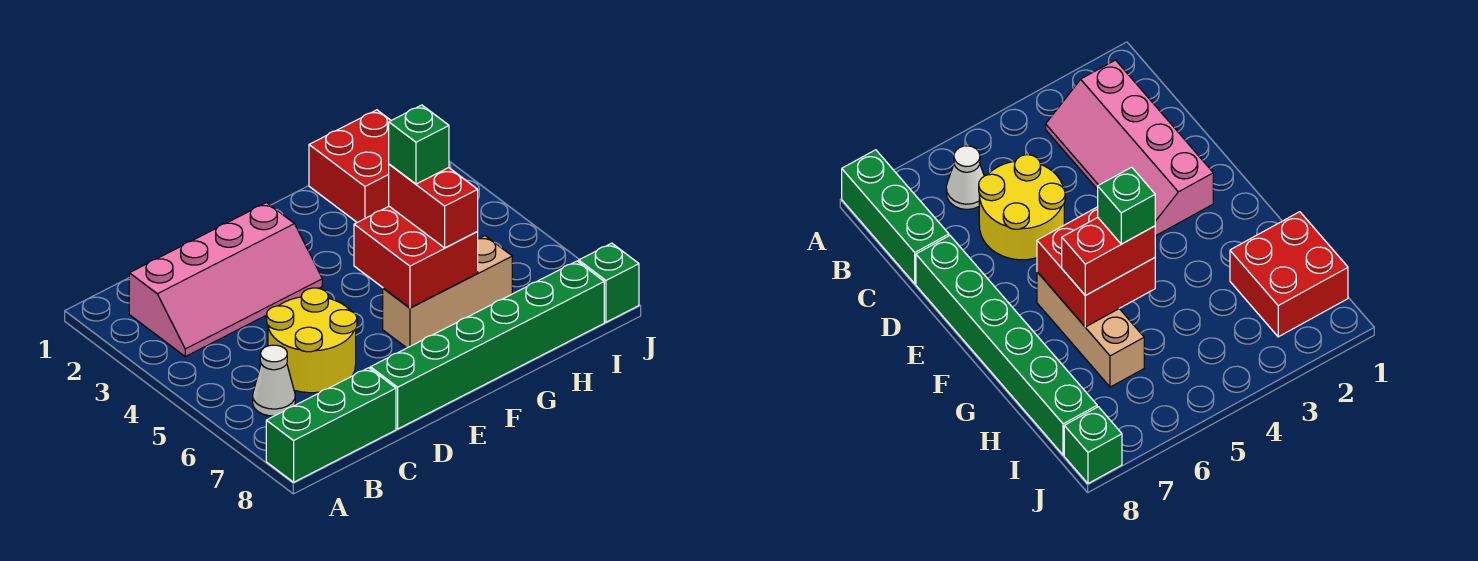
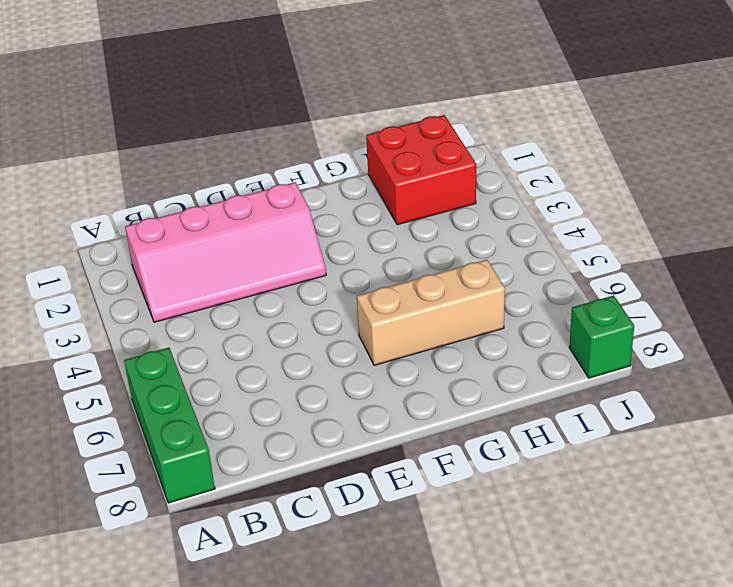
green brick A6:A8 level 1 -> green brick A8:C8 level 1
none -> white cone B6 level 1
none -> yellow round brick C5:D6 level 1

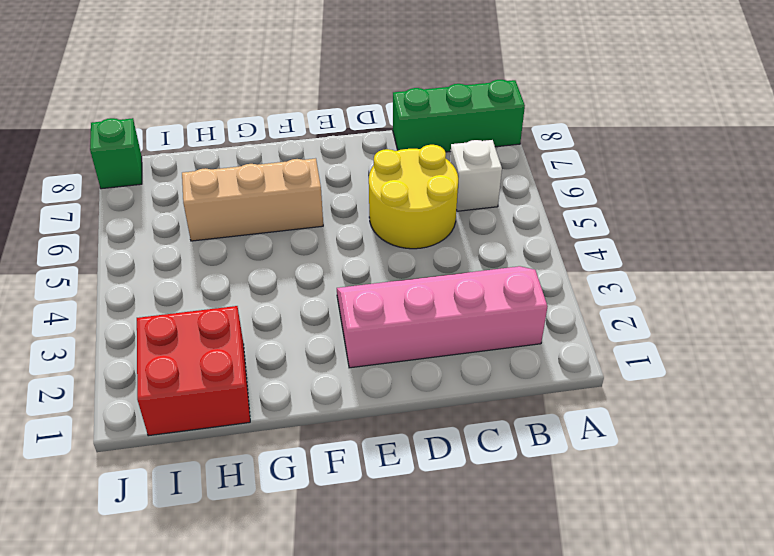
white brick B6 level 1 -> white cone B6 level 1
none -> green brick D8:I8 level 1
none -> red brick F5:G6 level 2

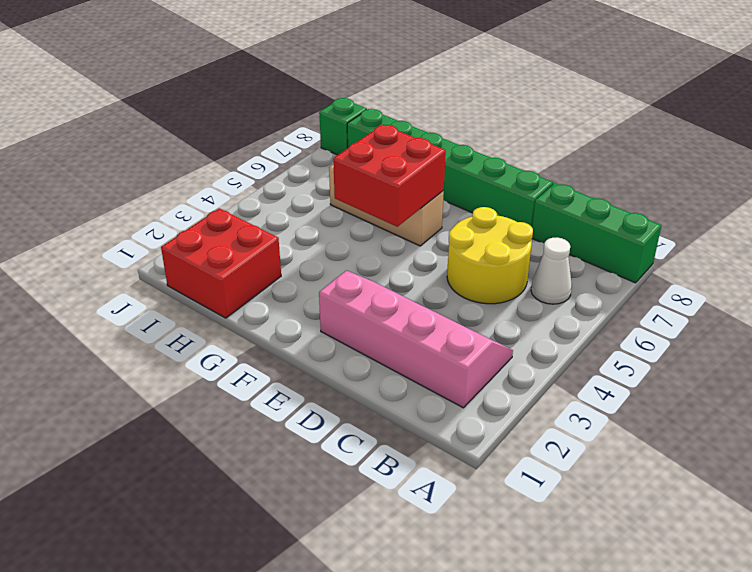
none -> red brick G5:G6 level 3
none -> green brick G5 level 4

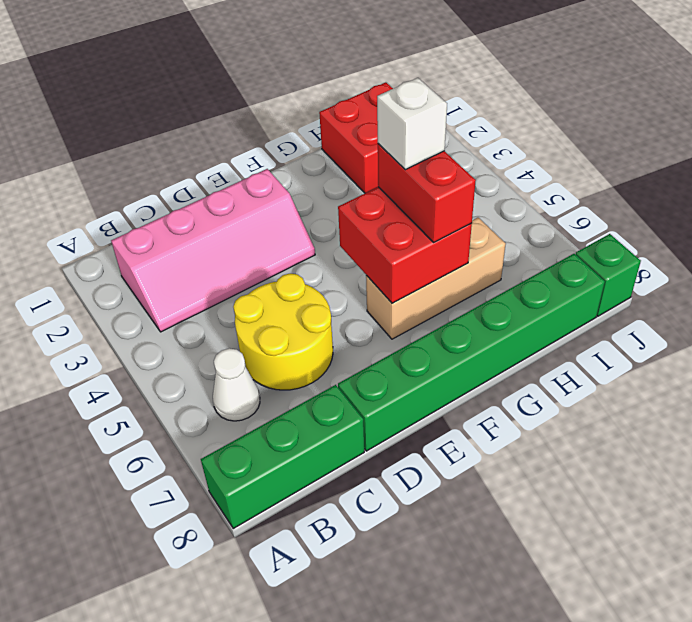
white brick G5 level 4 -> green brick G5 level 4

